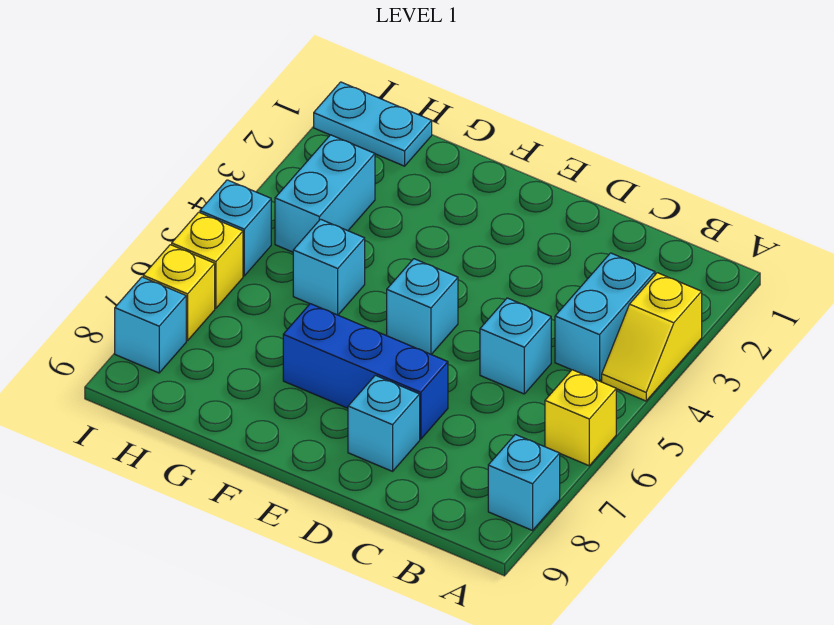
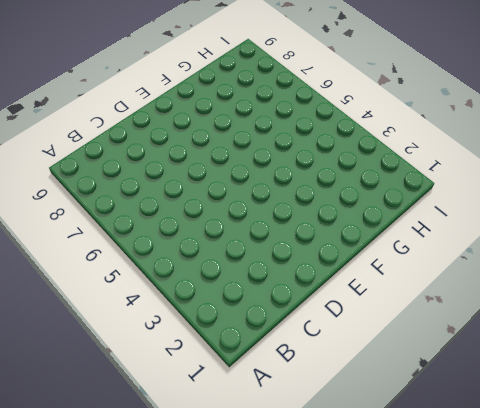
none -> yellow slope A3:A4 level 1 top 3
none -> yellow brick A6 level 1
none -> cyan brick A8 level 1

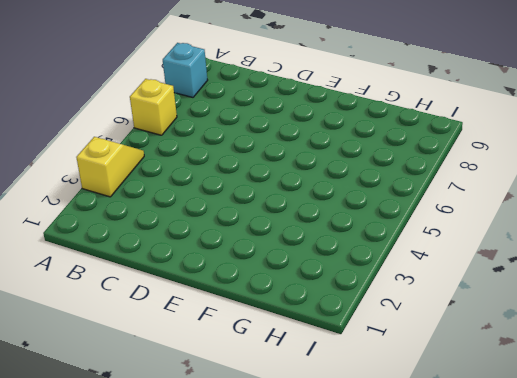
none -> cyan brick B3:B4 level 1
none -> cyan brick C5 level 1
none -> blue brick D7:F7 level 1

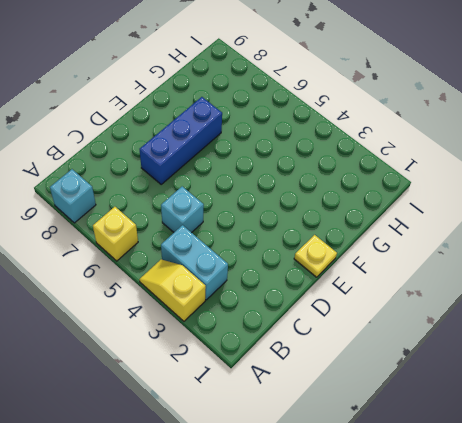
yellow plate E1 level 1 -> none
none -> cyan brick D8 level 1
none -> cyan brick E5 level 1
none -> cyan brick G5 level 1

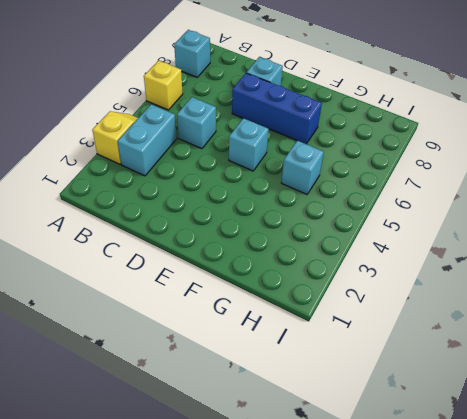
none -> cyan plate H1:I1 level 1
none -> cyan brick H3:H4 level 1
none -> cyan brick I5 level 1

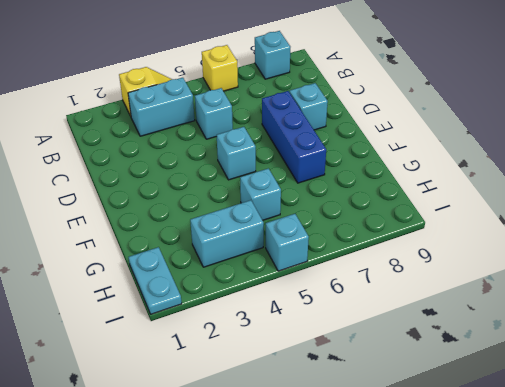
none -> yellow brick I6 level 1
none -> yellow brick I7 level 1
none -> cyan brick I8 level 1

